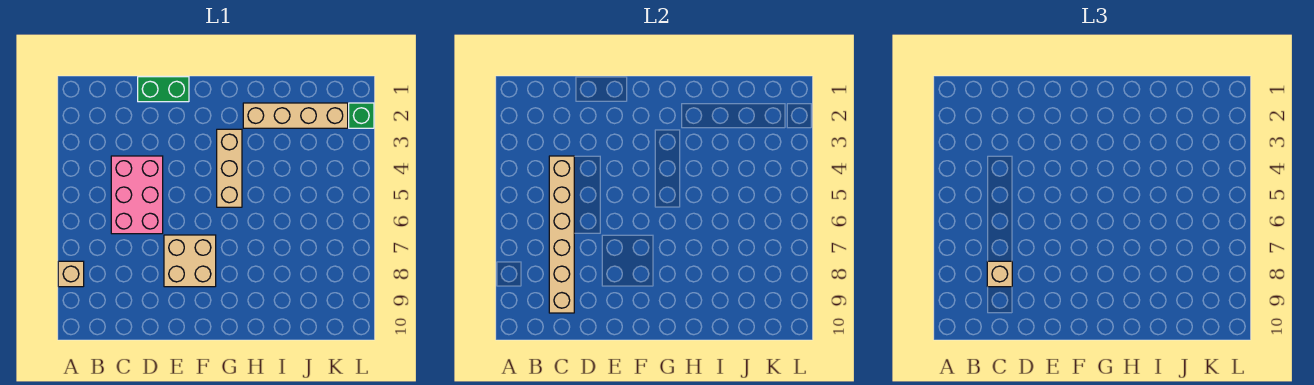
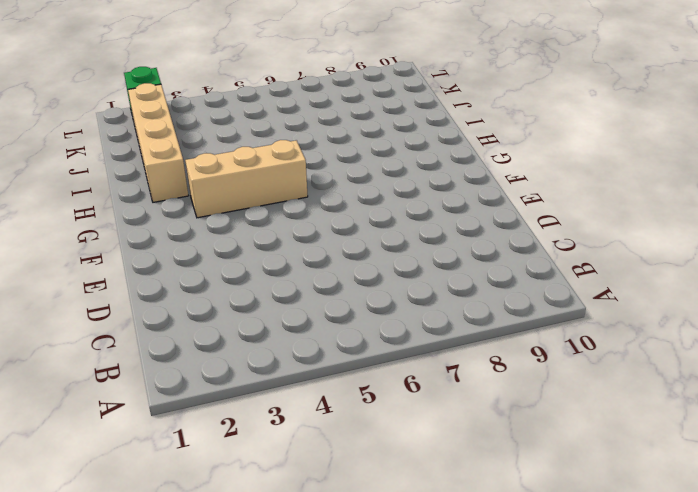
none -> tan brick A8 level 1
none -> pink brick C4:D6 level 1

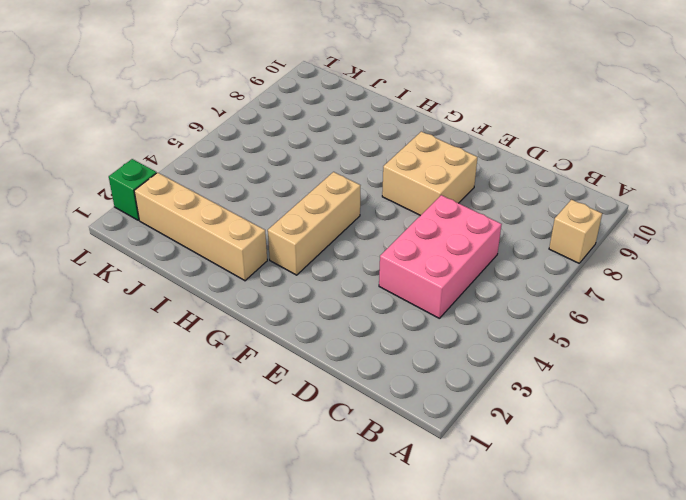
none -> green brick D1:E1 level 1
none -> tan brick C4:C9 level 2

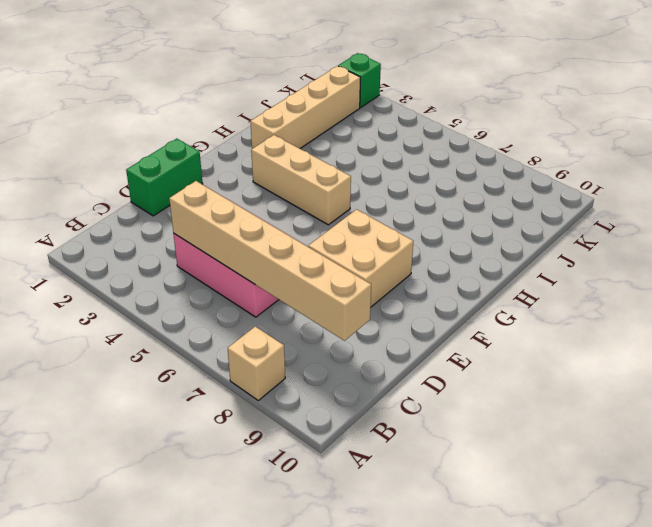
none -> tan brick C8 level 3

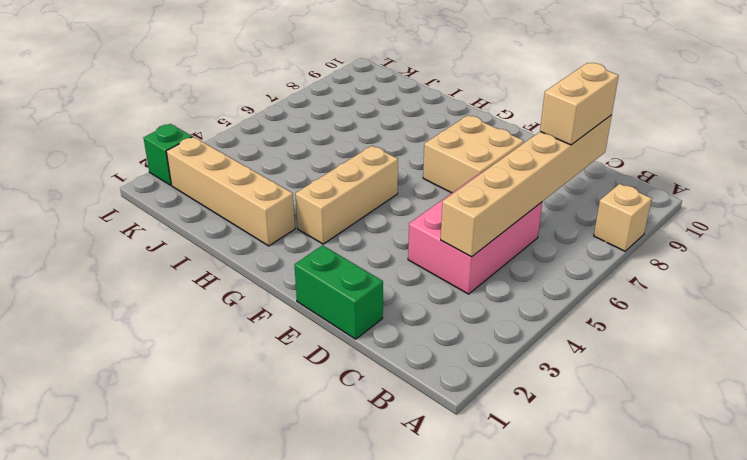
tan brick C8:C9 level 3 -> tan brick C8 level 3

